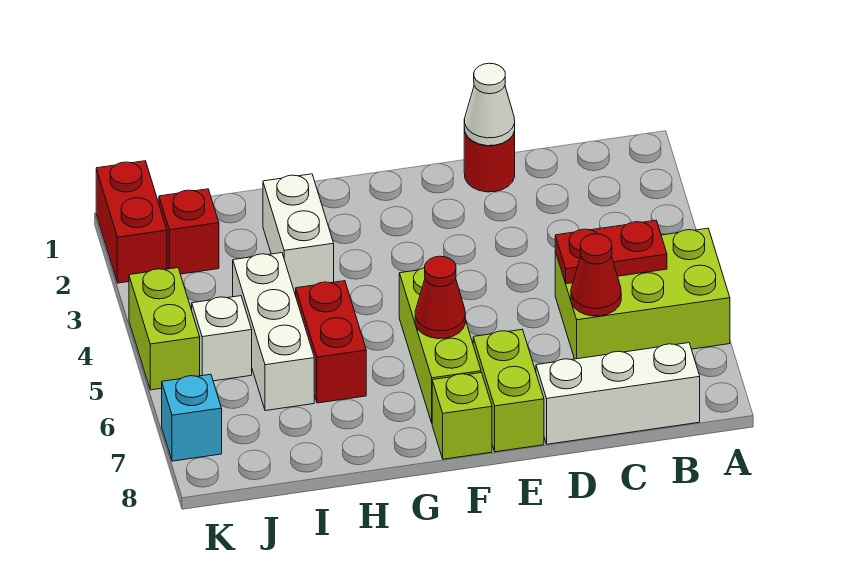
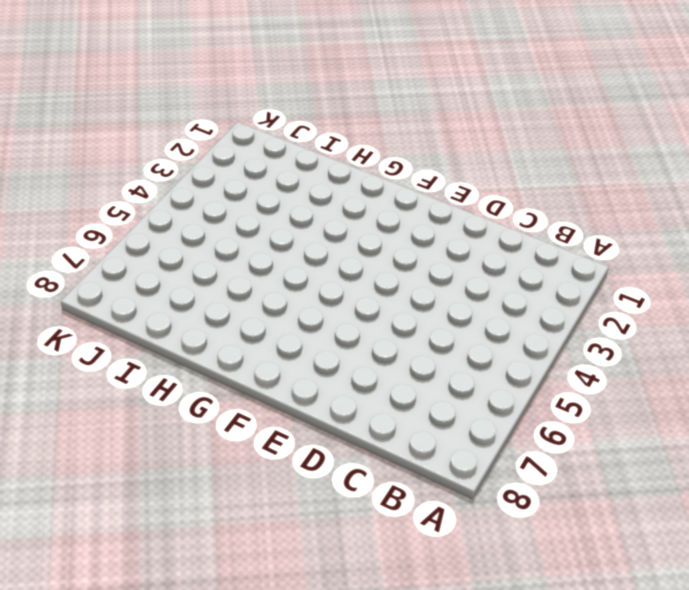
none -> lime brick A5:C6 level 1
none -> white brick B8:D8 level 1
none -> red round brick D1 level 1

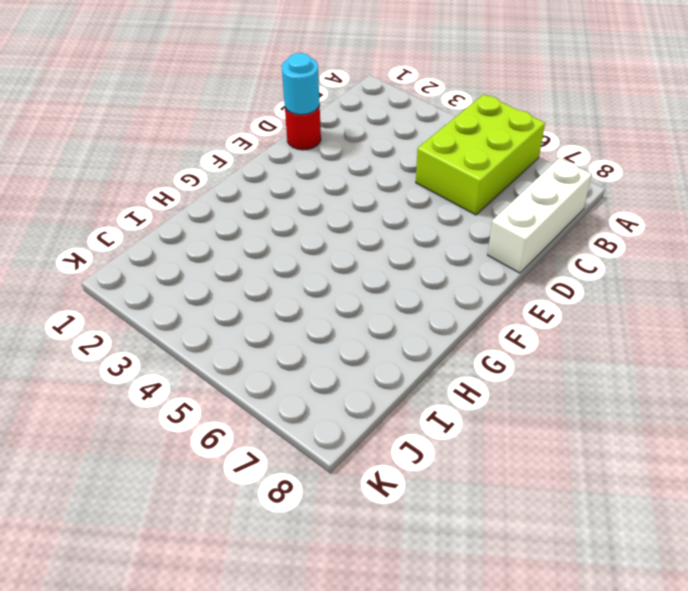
cyan round brick D1 level 2 -> white cone D1 level 2
none -> lime brick E7:E8 level 1
none -> lime brick F5:F7 level 1
none -> lime brick F8 level 1

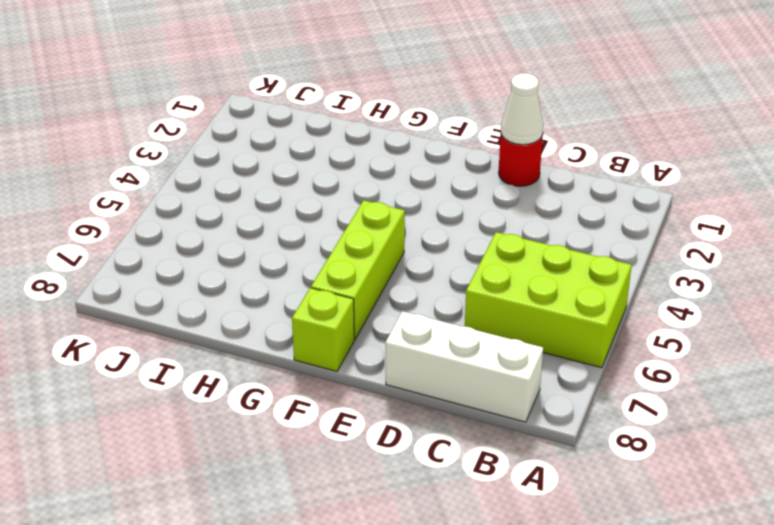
none -> lime brick E7:E8 level 1
none -> white brick H2:H3 level 1
none -> red brick H5:H6 level 1

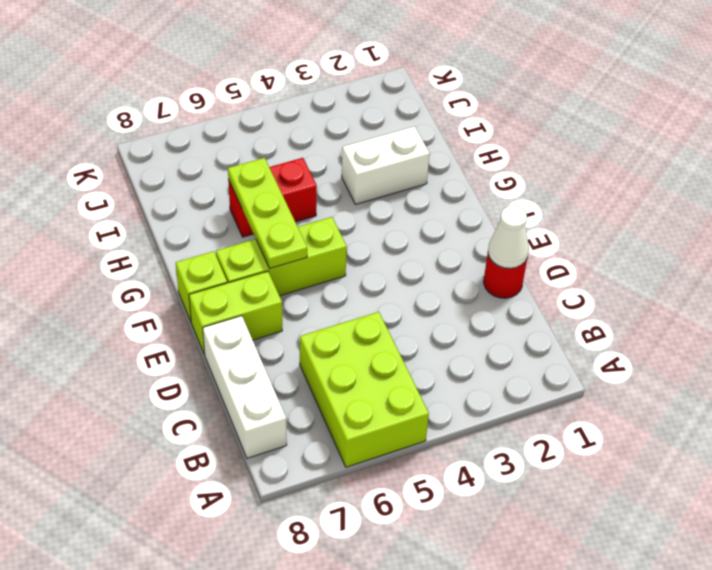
lime plate F6:H6 level 2 -> red cone F6 level 2
none -> white brick I4:I6 level 1
none -> red brick J2 level 1
none -> white brick J5 level 1

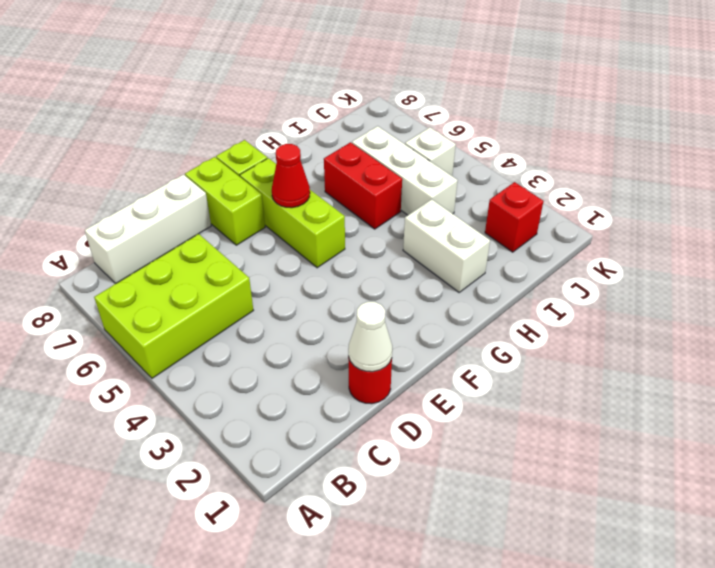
none -> red brick K1:K2 level 1
none -> lime brick K4:K5 level 1
none -> cyan brick K7 level 1

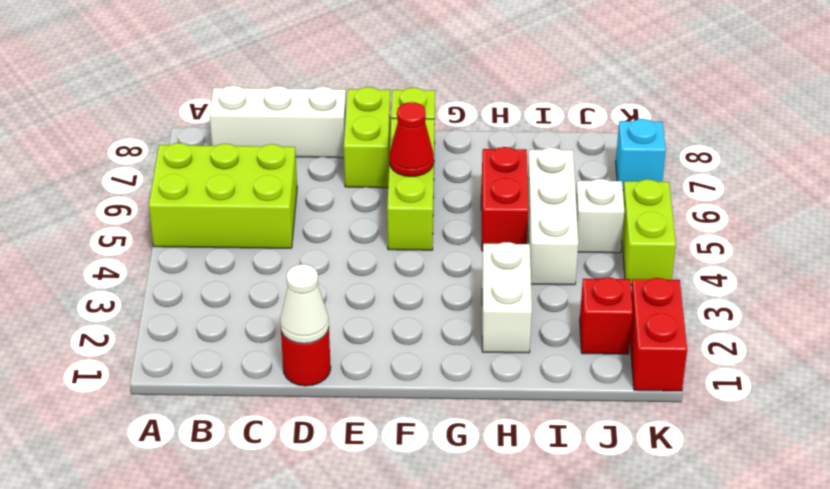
none -> red plate B5:C5 level 2
none -> red cone C6 level 2

